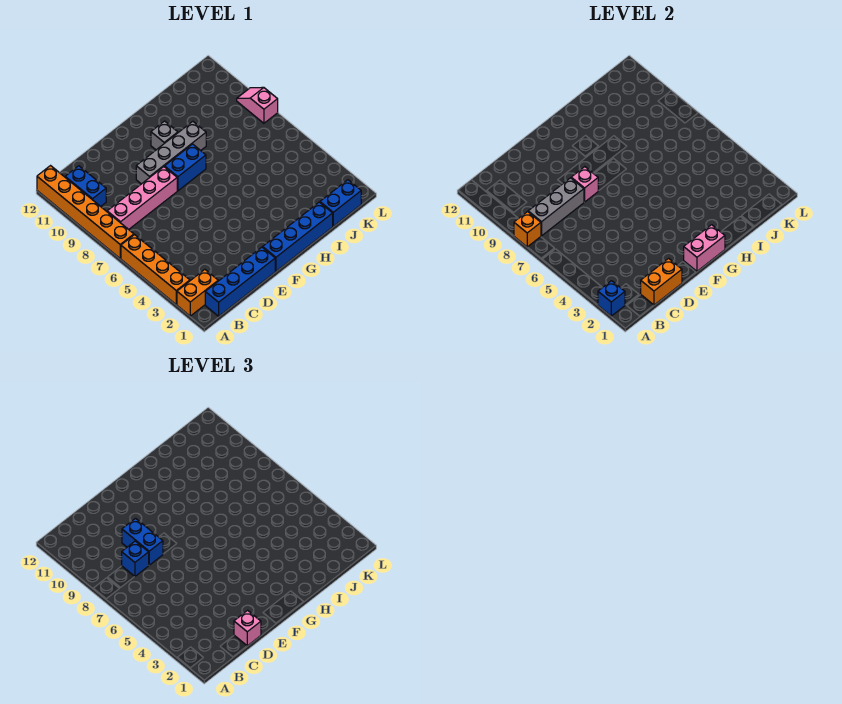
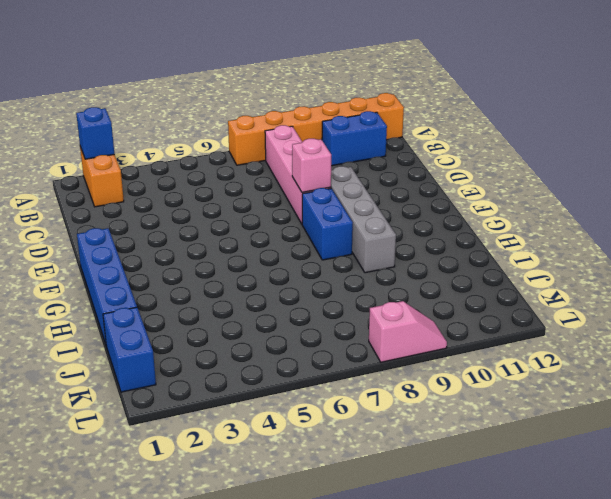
none -> orange brick A3:A6 level 1
none -> blue brick B1:E1 level 1
none -> grey brick G10 level 1

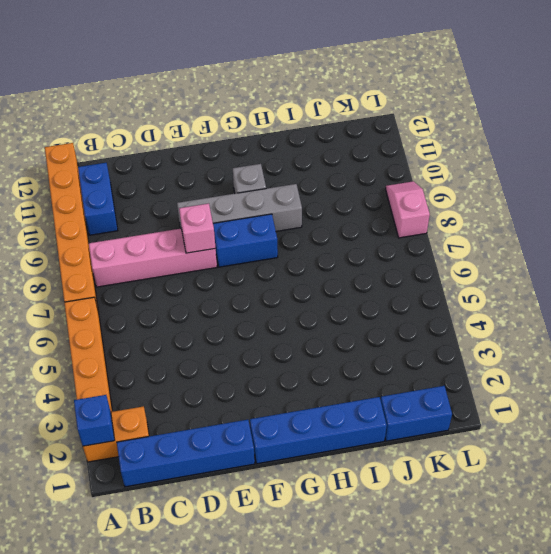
none -> orange brick A8 level 2
none -> grey brick B8:D8 level 2
none -> orange brick C1:D1 level 2

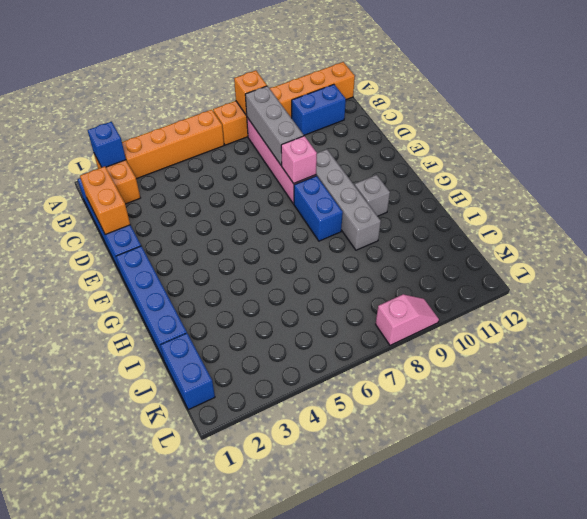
none -> pink brick F1:G1 level 2
none -> blue brick C8 level 3
none -> pink brick D1 level 3

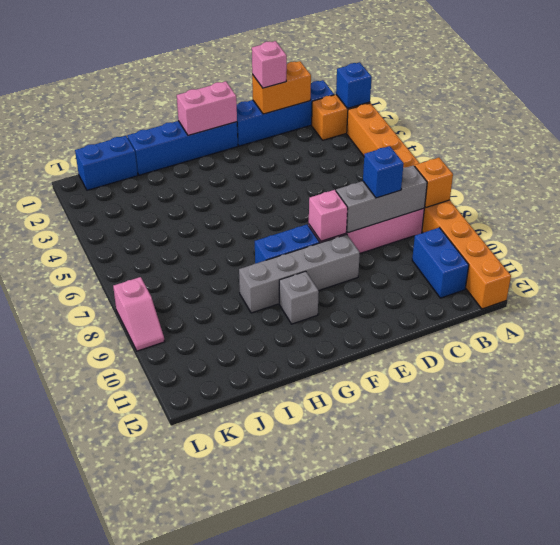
none -> blue brick D8:D9 level 3

